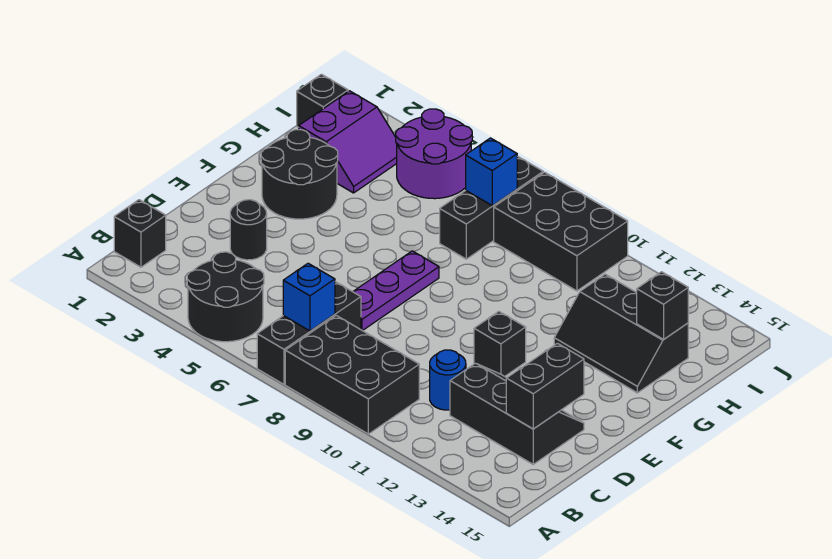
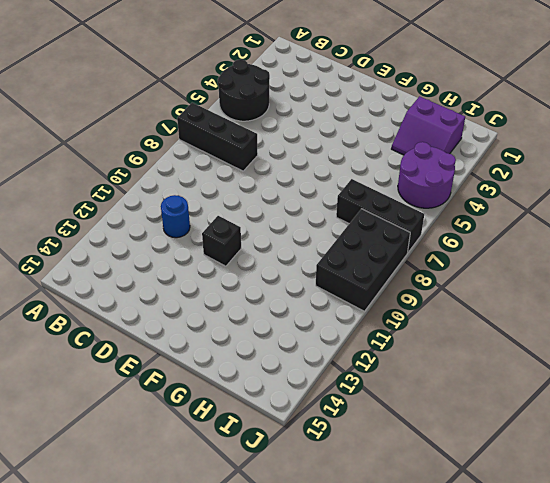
none -> black brick A8:B10 level 1
none -> black brick B1 level 1
none -> black slope C12:D14 level 1 top C

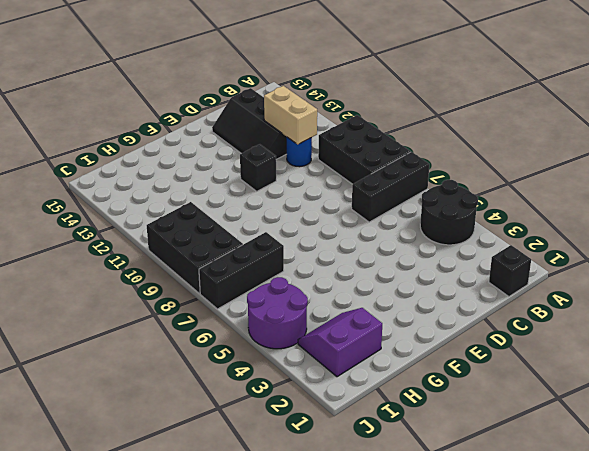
tan brick C11:C12 level 2 -> none
none -> black round brick D3 level 1
none -> purple plate D7:F7 level 1
none -> black round brick F2:G3 level 1

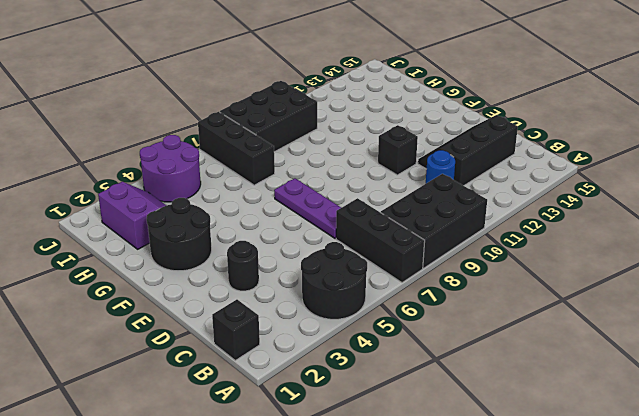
none -> black slope G12:H14 level 1 top H
none -> black brick I1 level 1
none -> blue brick B7 level 2

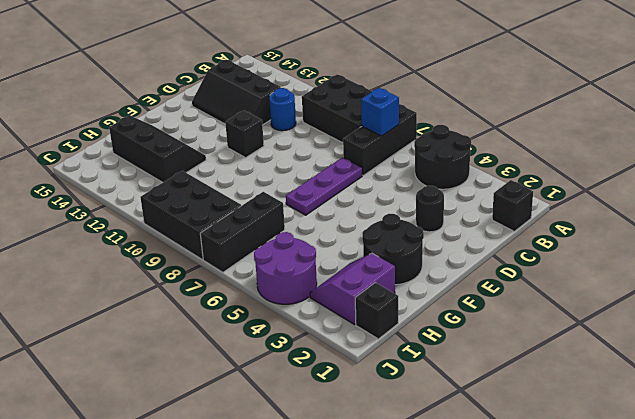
none -> black brick C14:D14 level 2
none -> black brick H14 level 2
none -> blue brick I7 level 2

